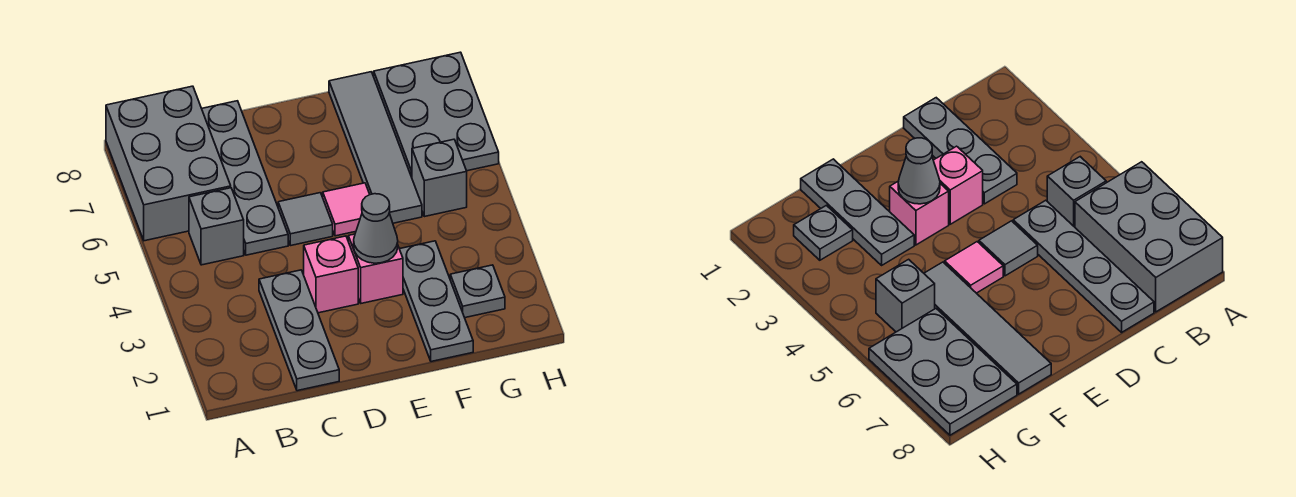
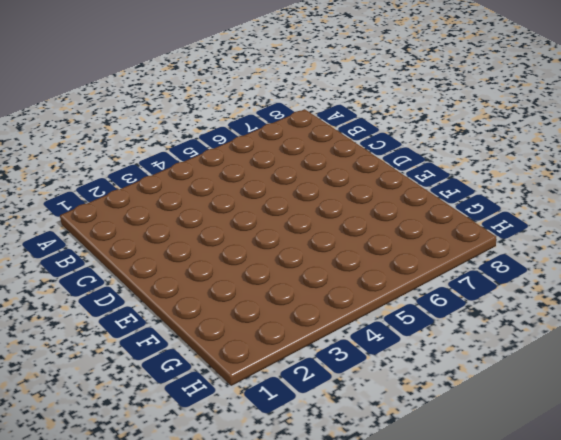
none -> grey brick A6:B8 level 1
none -> grey brick B5 level 1
none -> grey plate C1:C3 level 1

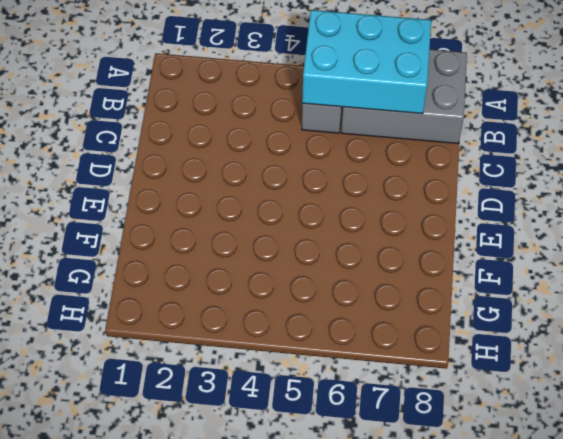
cyan brick A5:B7 level 2 -> none
none -> grey plate C1:C3 level 1
none -> grey plate C5:C8 level 1
none -> pink brick D3 level 1

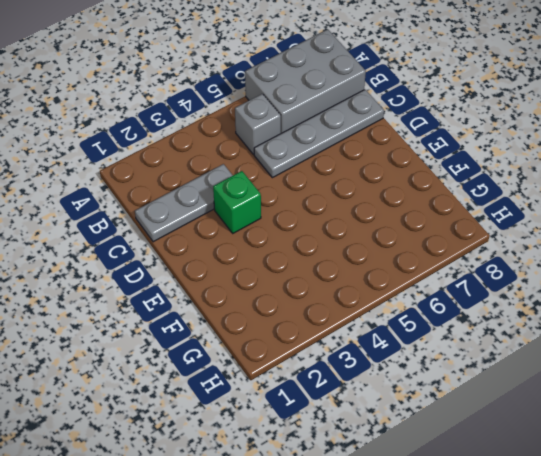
green brick D3 level 1 -> pink brick D3 level 1
none -> grey tile D5 level 1
none -> pink brick E3 level 1
none -> pink tile E5 level 1

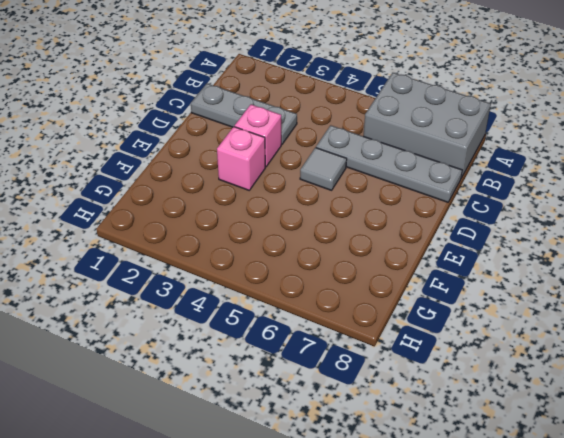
none -> grey brick B5 level 1
none -> pink tile E5 level 1
none -> grey plate F1:F3 level 1

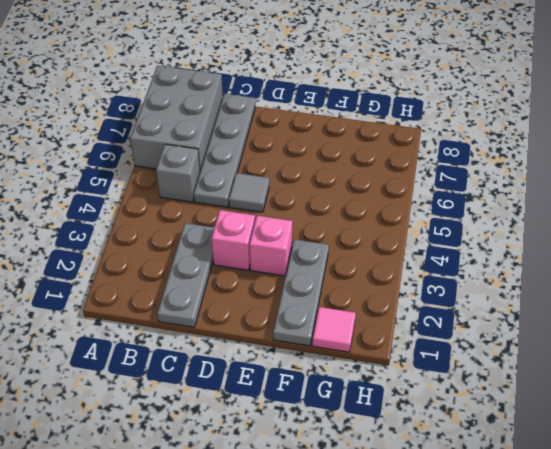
pink tile G1 level 1 -> pink tile E5 level 1
none -> grey tile F5:F8 level 1
none -> grey plate G2 level 1
none -> grey brick G5 level 1

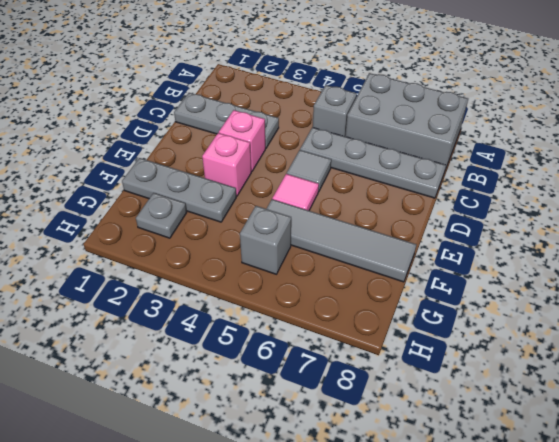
none -> grey plate G6:H8 level 1
none -> grey cone E3 level 2

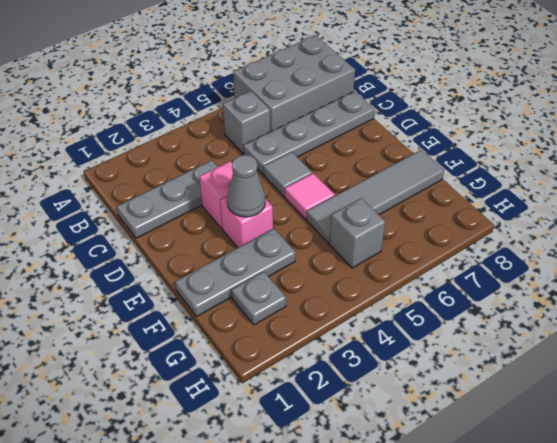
none -> grey plate G6:H8 level 1

